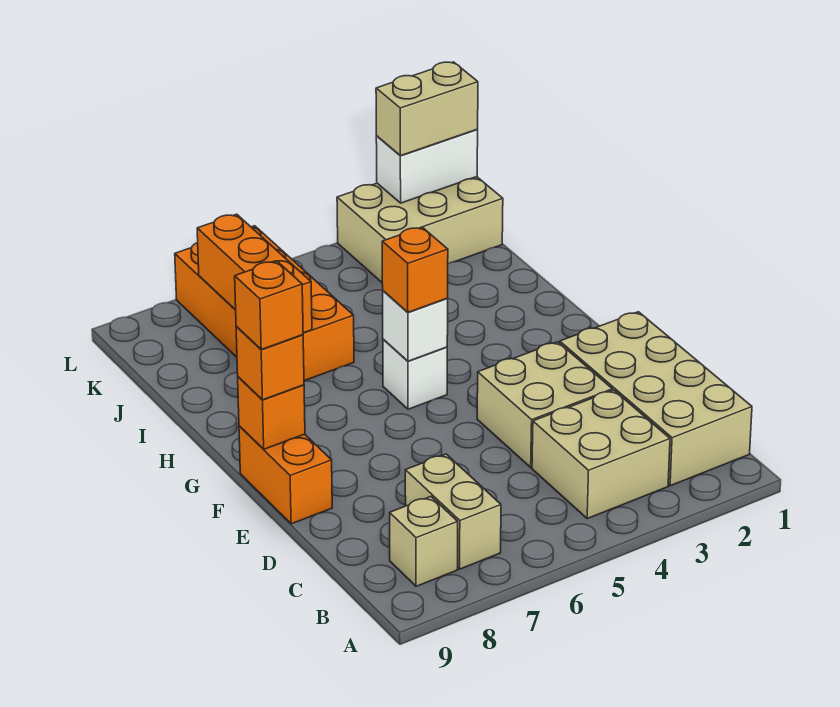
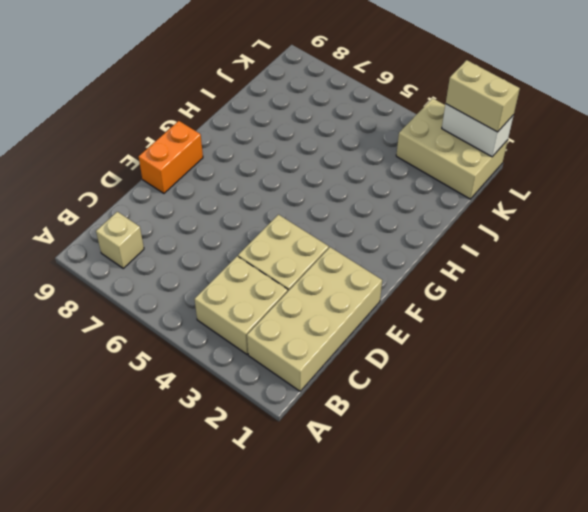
none -> tan brick B7:C7 level 1
none -> white brick G5 level 1
none -> orange brick I6:L7 level 1

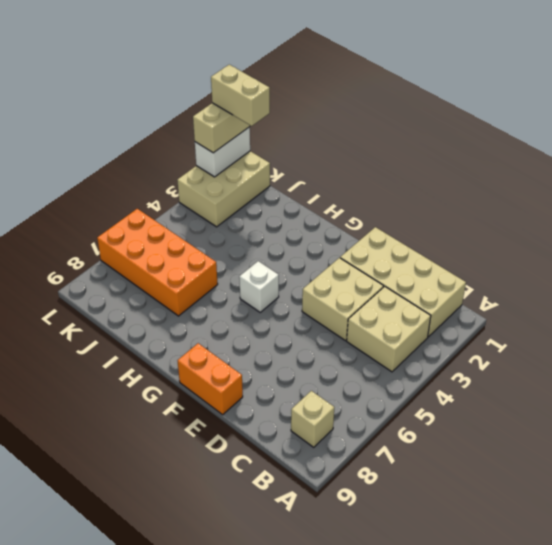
tan brick K1:L1 level 4 -> tan brick B7:C7 level 1
none -> orange brick F9 level 2
none -> white brick G5 level 2
none -> orange brick I7:K7 level 2

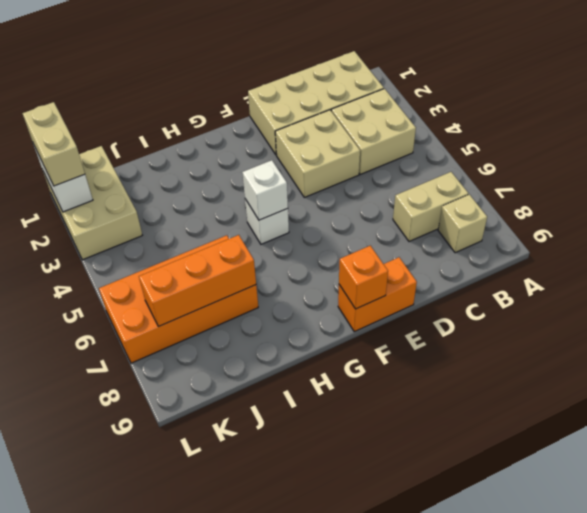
none -> orange brick F9 level 3
none -> orange brick G5 level 3
none -> orange brick F9 level 4

